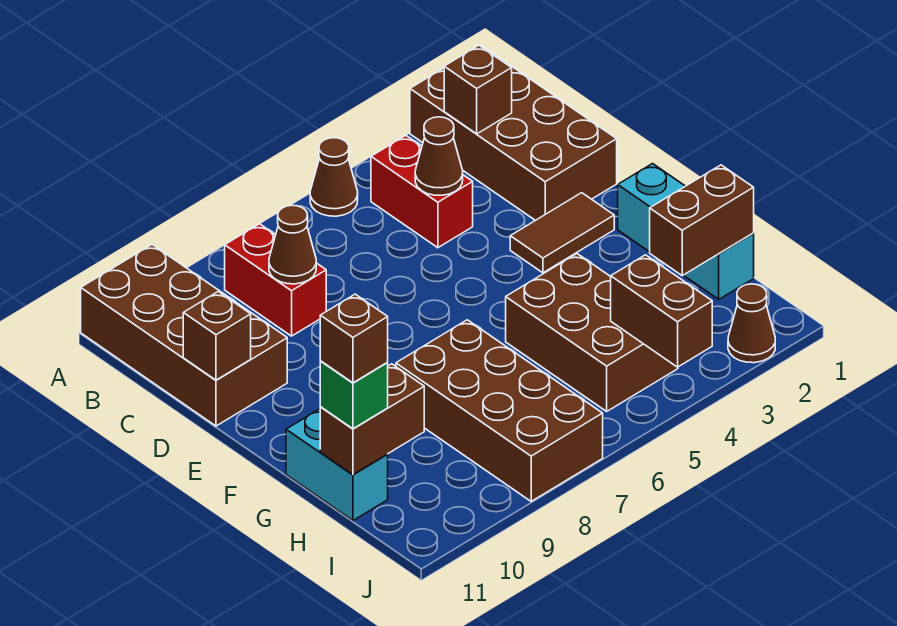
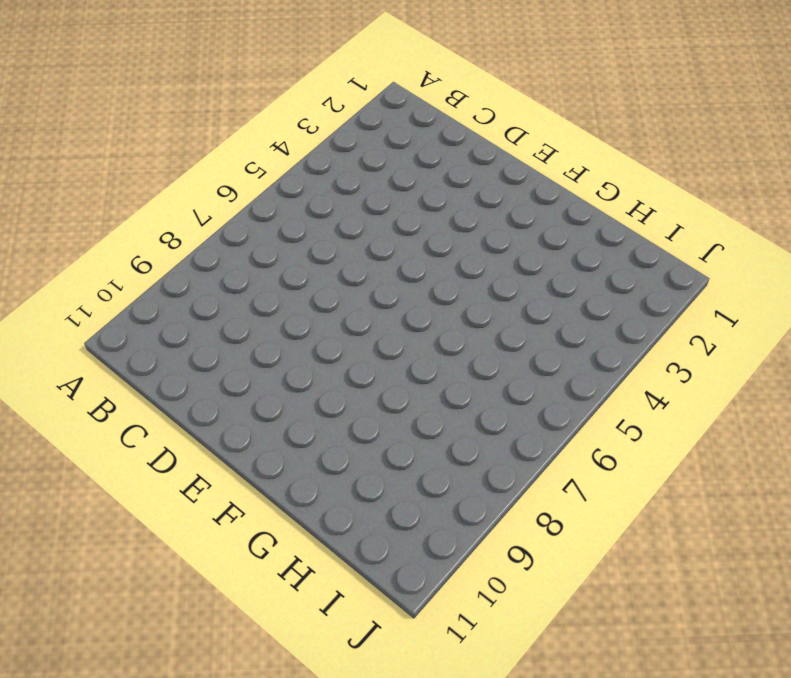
none -> brown brick A1:D2 level 1
none -> brown cone A5 level 1
none -> brown brick A10:D11 level 1

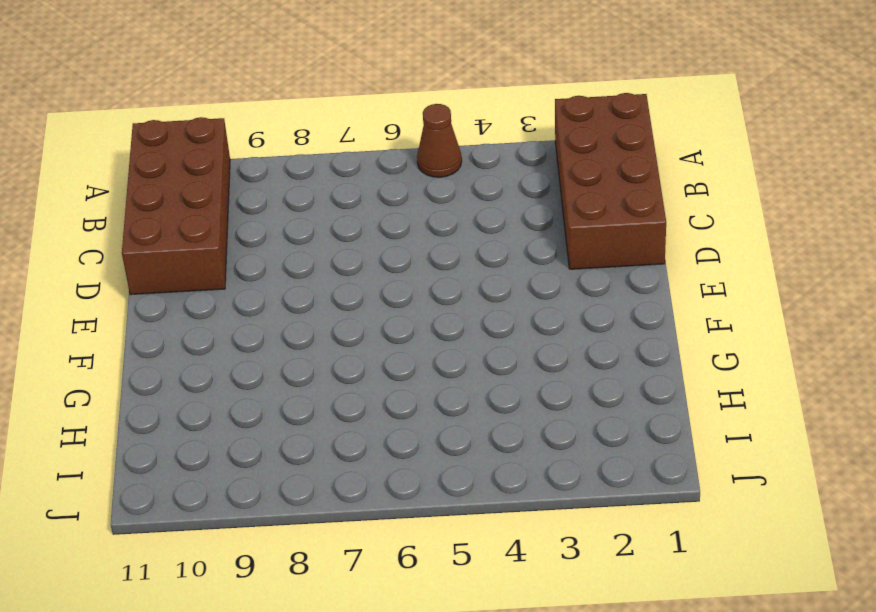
none -> red brick B4:C4 level 1
none -> red brick B8:C8 level 1
none -> brown tile E2:E3 level 1

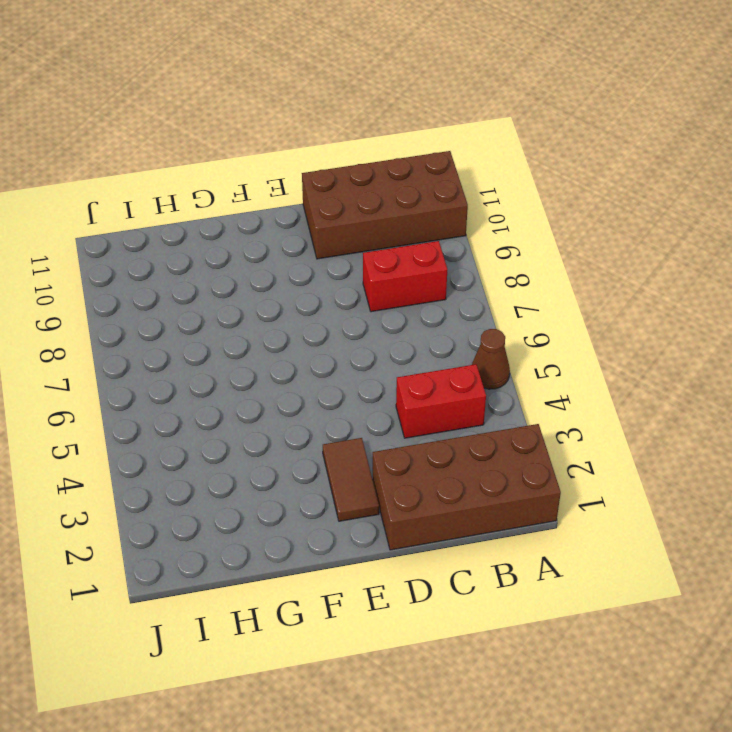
none -> cyan brick F1:H1 level 1
none -> brown brick G4:I5 level 1
none -> brown brick G7:J8 level 1

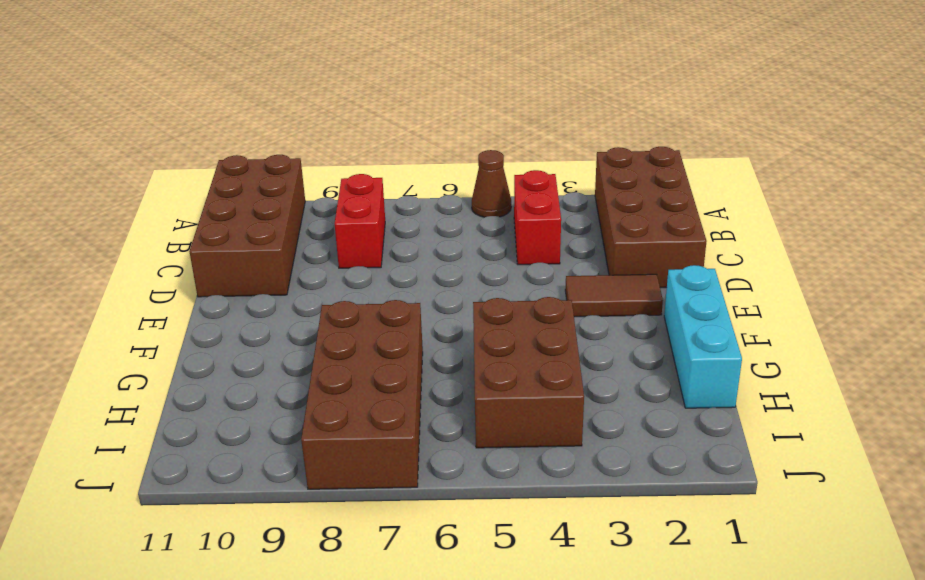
none -> cyan brick G11:H11 level 1
none -> brown cone J2 level 1
none -> brown brick B2 level 2

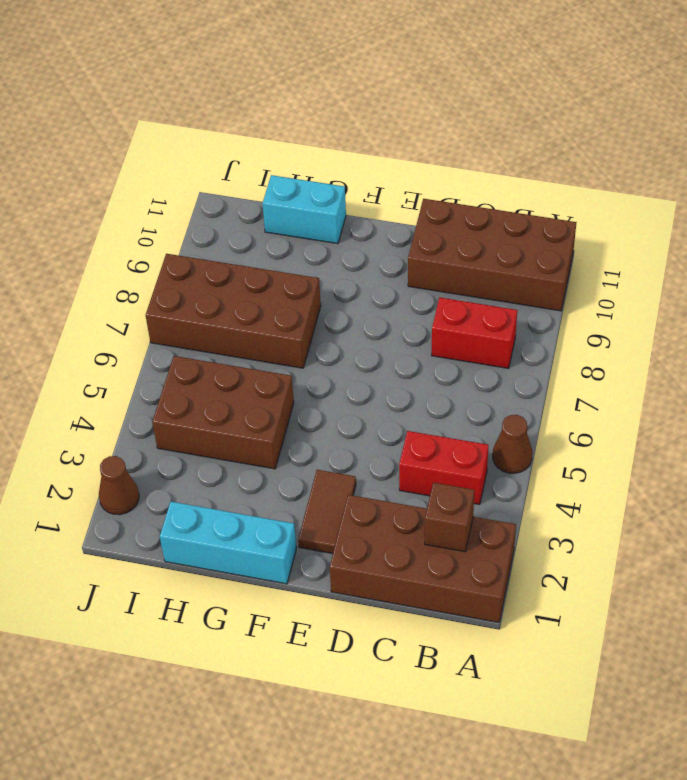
none -> brown cone C4 level 2
none -> brown cone C8 level 2
none -> brown brick D11 level 2

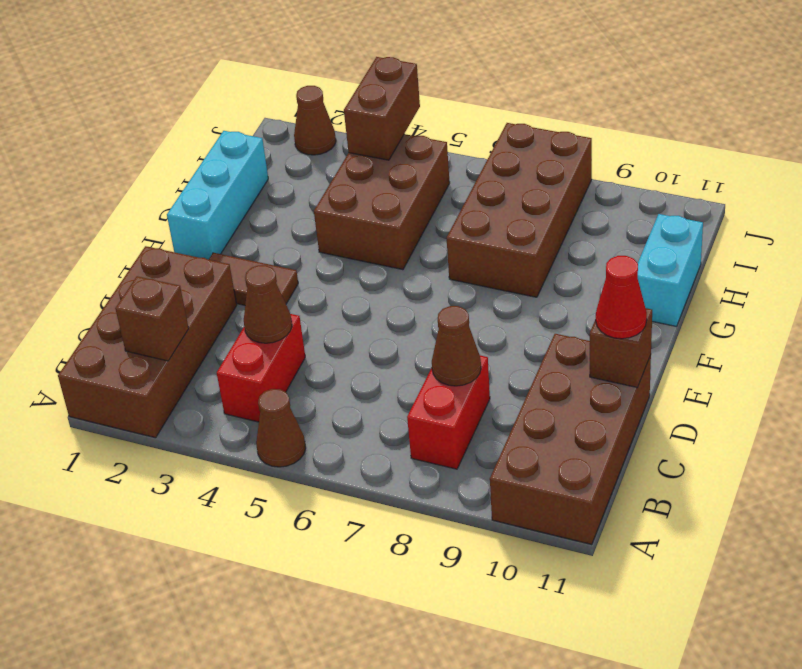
red cone D11 level 3 -> none
none -> brown brick H1:H2 level 2
none -> brown brick H10:H11 level 2
none -> green brick H11 level 3

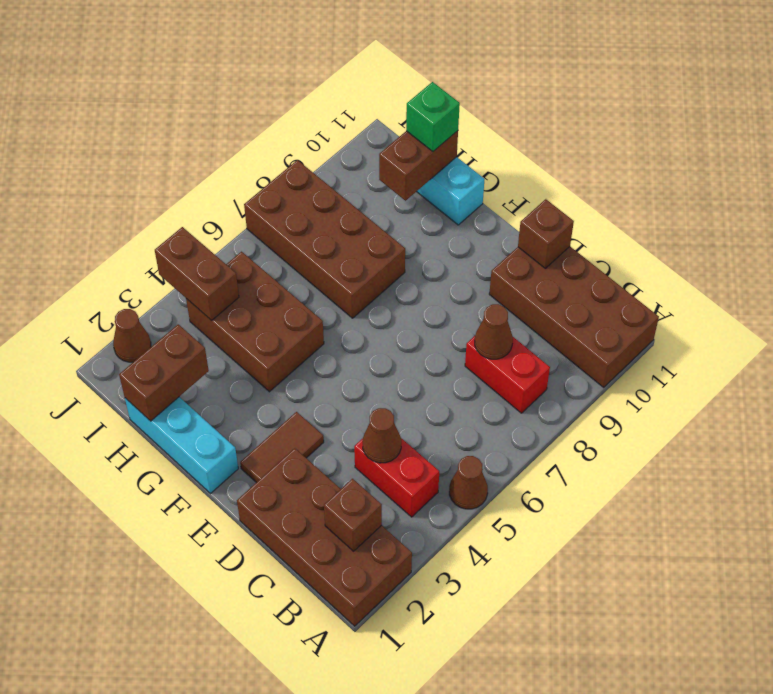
none -> brown brick H11 level 4

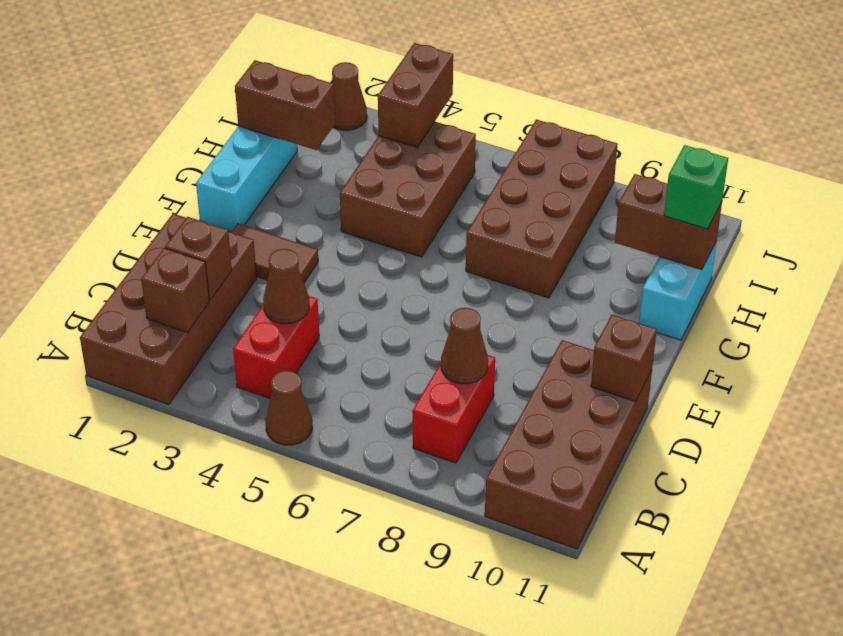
brown brick C2 level 2 -> brown brick H11 level 4

